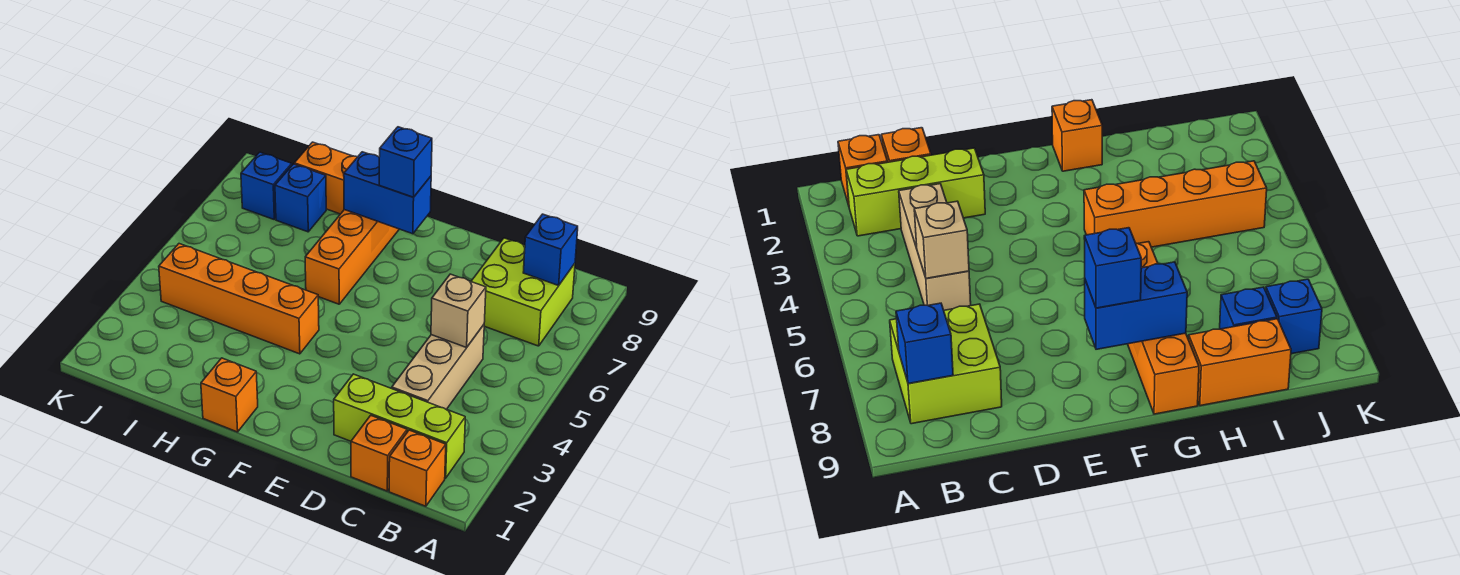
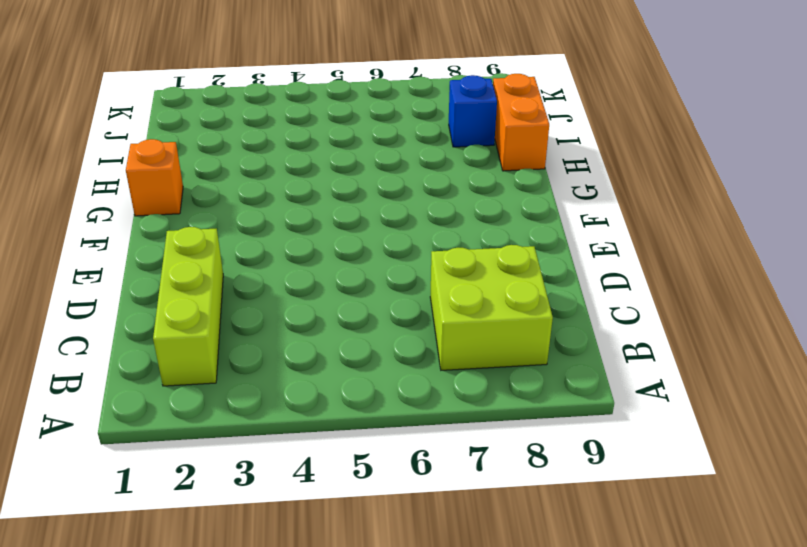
none -> orange brick B1 level 1
none -> orange brick C1 level 1
none -> tan brick C3:C5 level 1

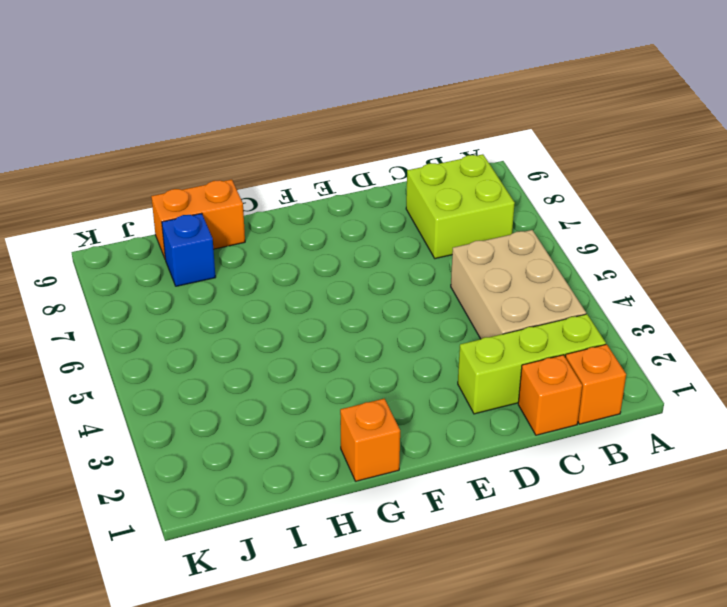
tan brick B3:C5 level 1 -> tan brick C3:C5 level 1
none -> orange brick G4:J4 level 1
none -> orange brick G6:G9 level 1
none -> blue brick J8 level 1

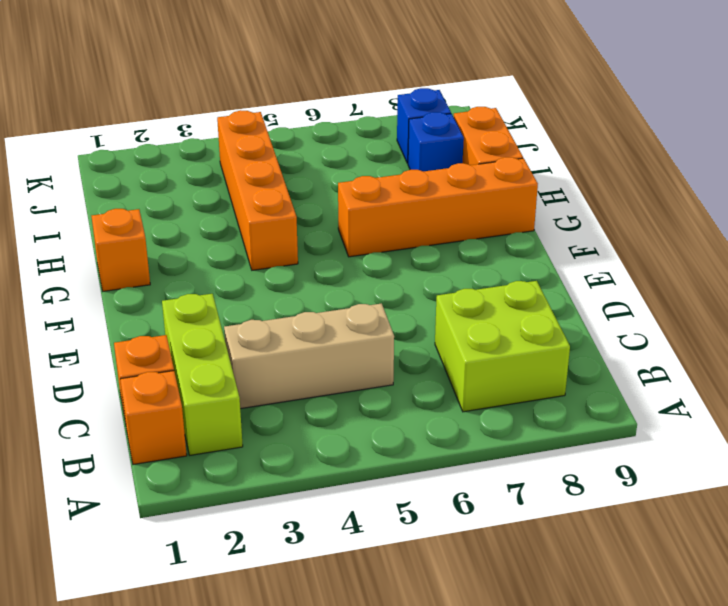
none -> blue brick B8 level 2
none -> tan brick C5 level 2
none -> blue brick F8:G8 level 2

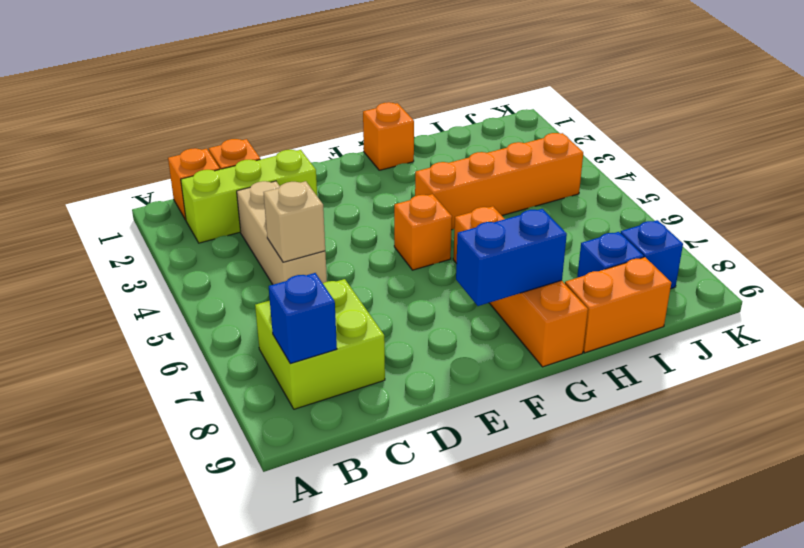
orange brick F5 level 1 -> none
none -> blue brick F8 level 3

